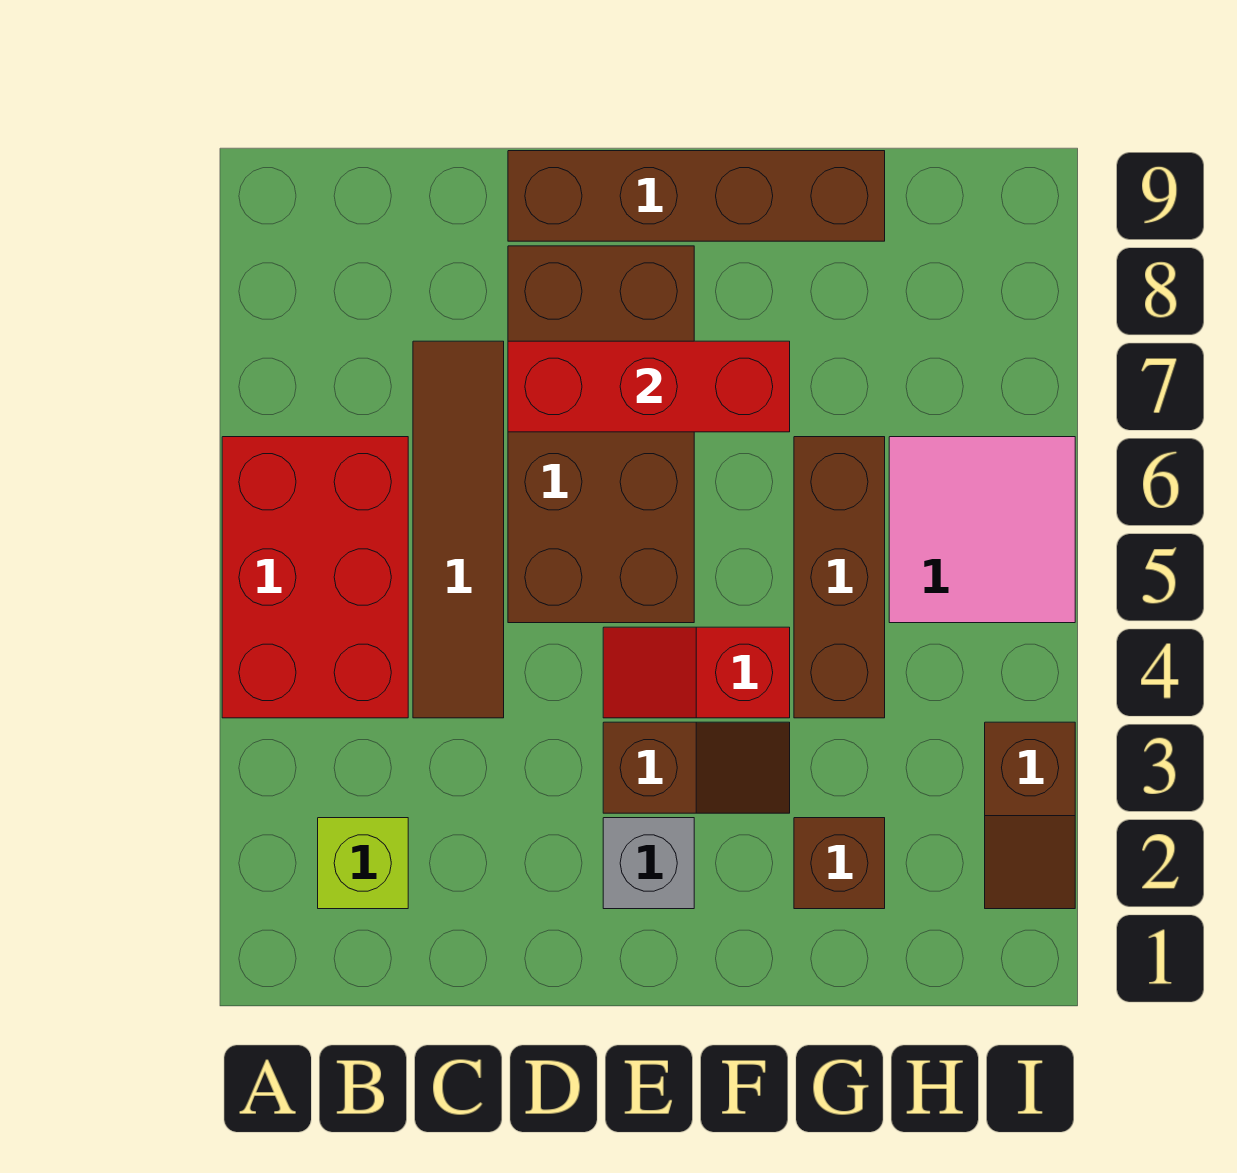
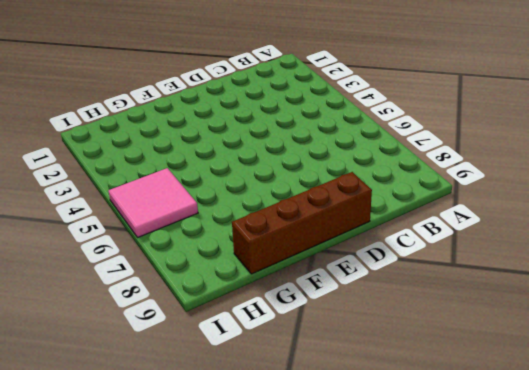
none -> red brick A4:B6 level 1
none -> lime brick B2 level 1
none -> brown tile C4:C7 level 1

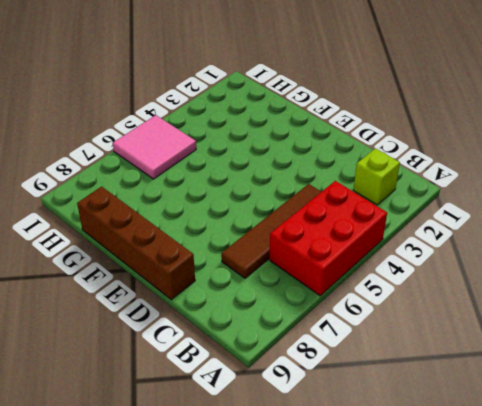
none -> brown brick D5:E8 level 1
none -> grey brick E2 level 1
none -> brown slope E3:F3 level 1 top E

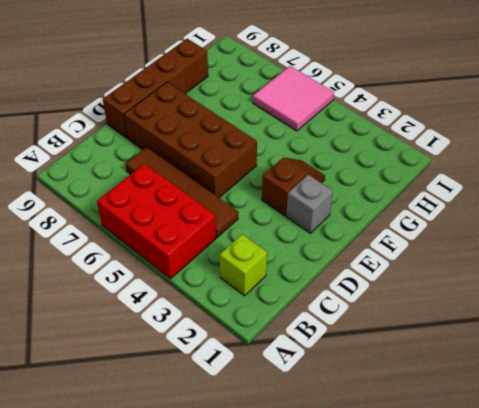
none -> red slope E4:F4 level 1 top F
none -> brown brick G2 level 1
none -> brown brick G4:G6 level 1

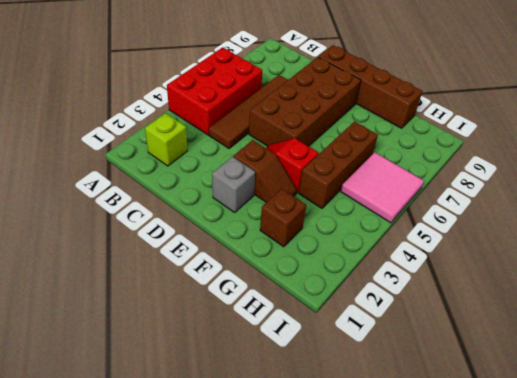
none -> brown slope I2:I3 level 1 top 3
none -> red brick D7:F7 level 2

